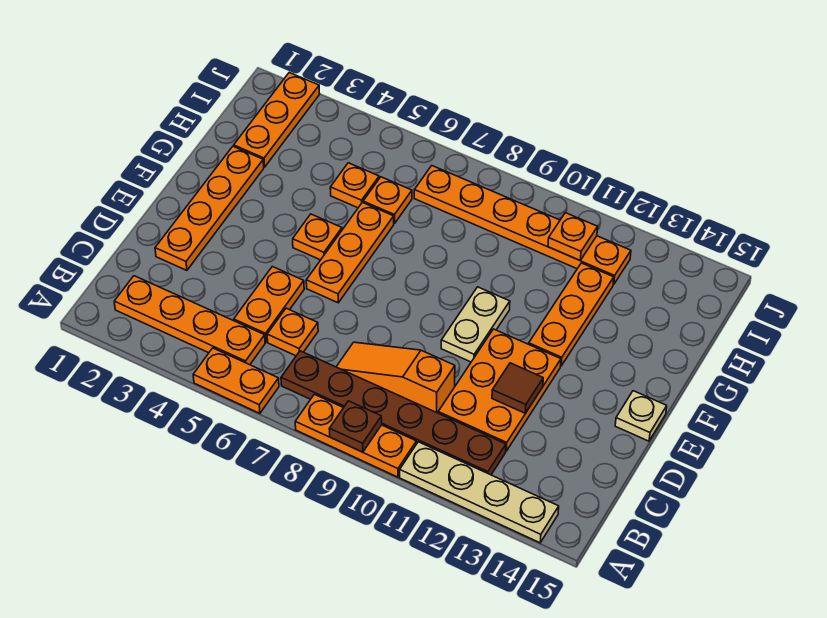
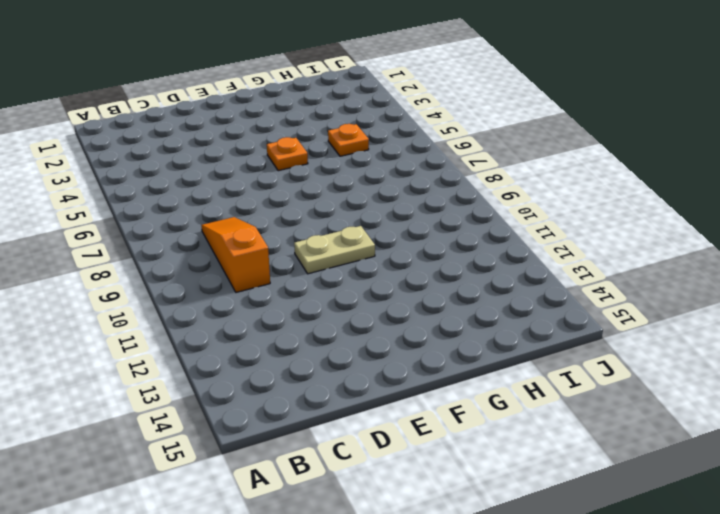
none -> orange plate A5:A6 level 1
none -> orange plate A8:A10 level 1
none -> tan plate A11:A14 level 1

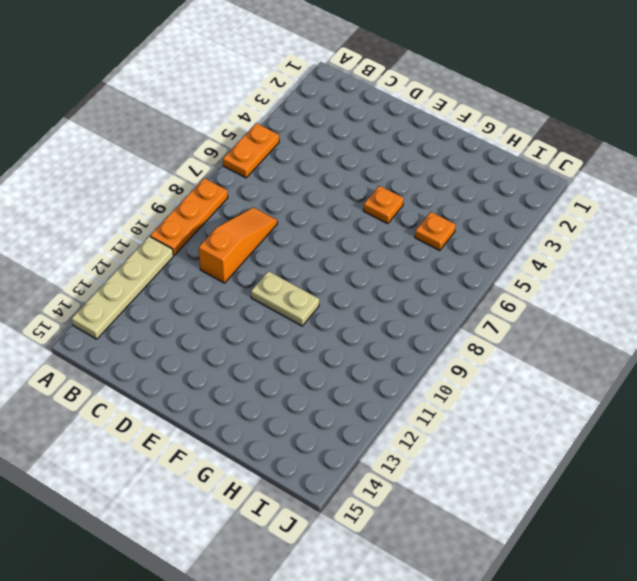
none -> orange plate B2:B5 level 1
none -> brown plate B7:B12 level 1
none -> orange plate C5:D5 level 1

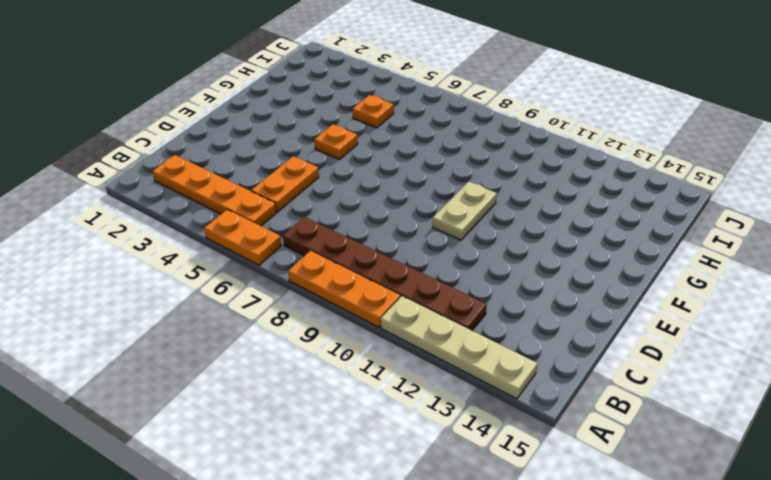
none -> orange plate C6 level 1
none -> orange slope C8:C10 level 1 top 10
none -> orange plate C11:E12 level 1

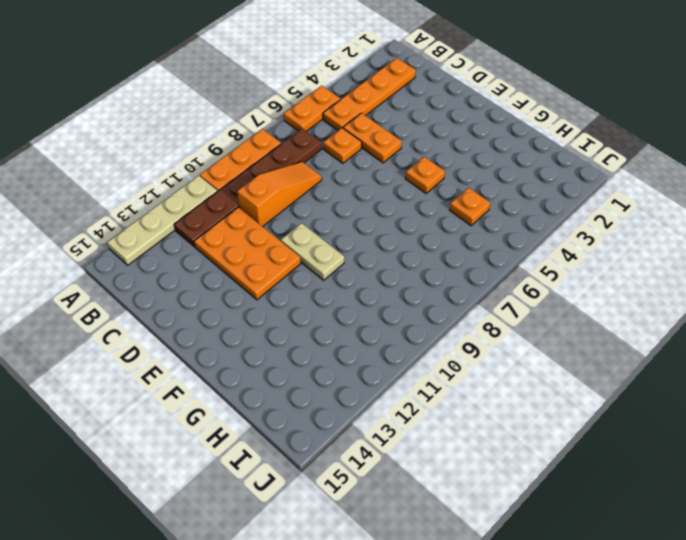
none -> orange plate D2:G2 level 1
none -> orange plate E6:G6 level 1
none -> tan plate E15 level 1

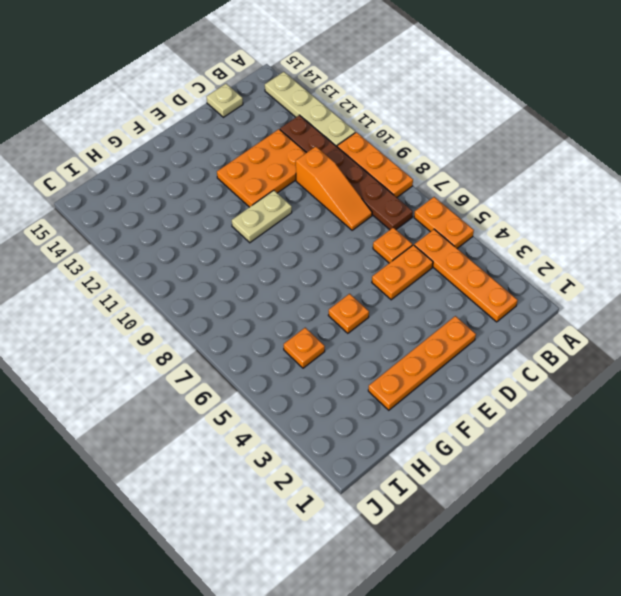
tan plate C15 level 1 -> tan plate E15 level 1
none -> orange plate E6:G6 level 1
none -> orange plate F12:H12 level 1
none -> orange plate H2:J2 level 1

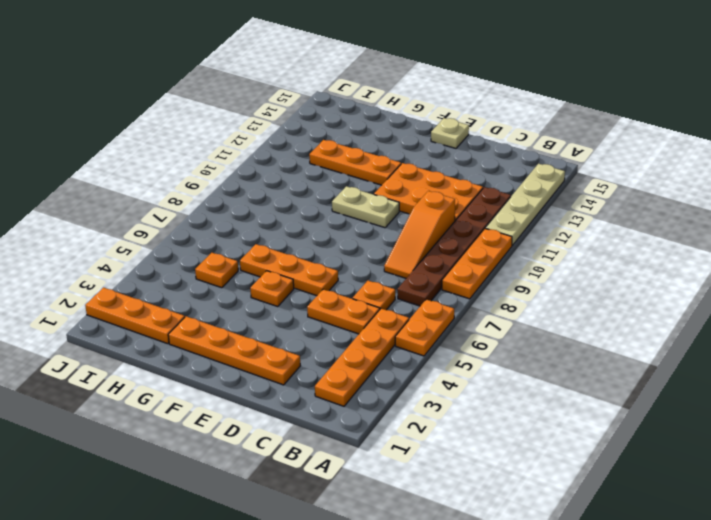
none -> orange plate H6 level 1
none -> orange plate I7:I12 level 1
none -> brown plate A9 level 2

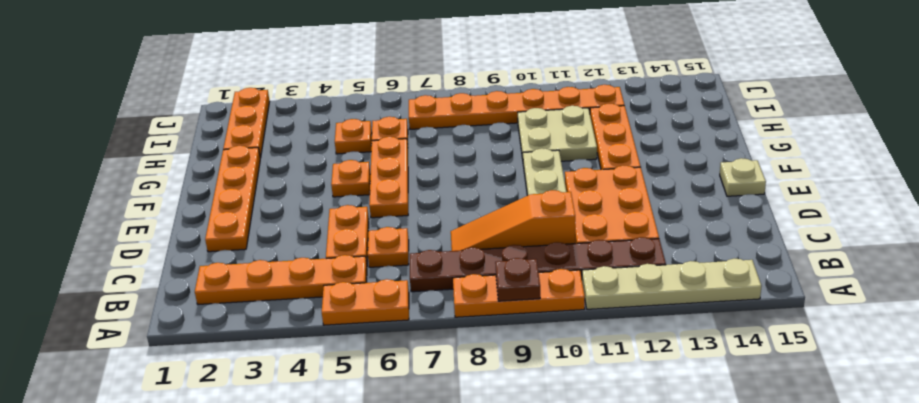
tan plate G10:H11 level 1 -> none
none -> brown tile D12 level 2
none -> orange plate I11 level 2

